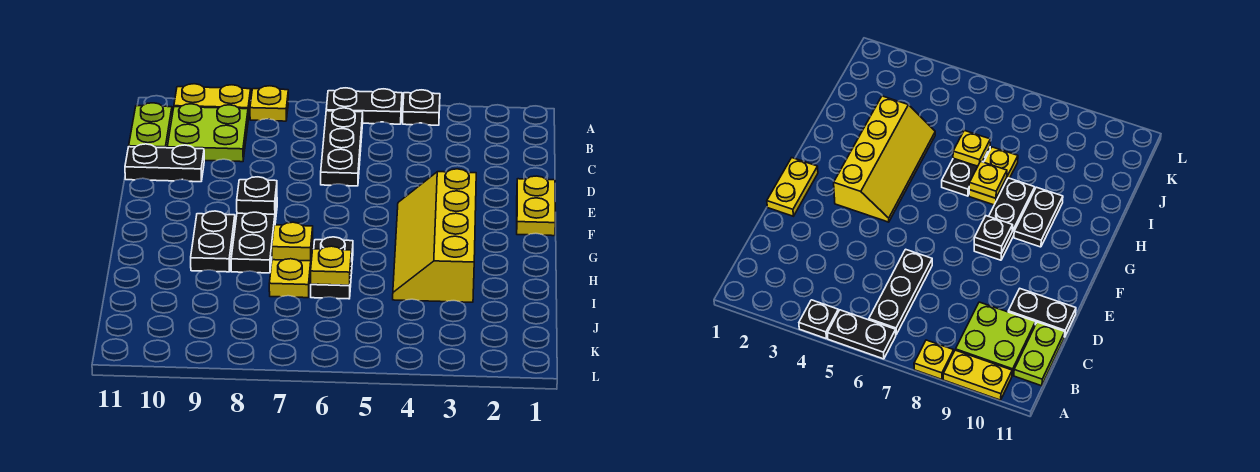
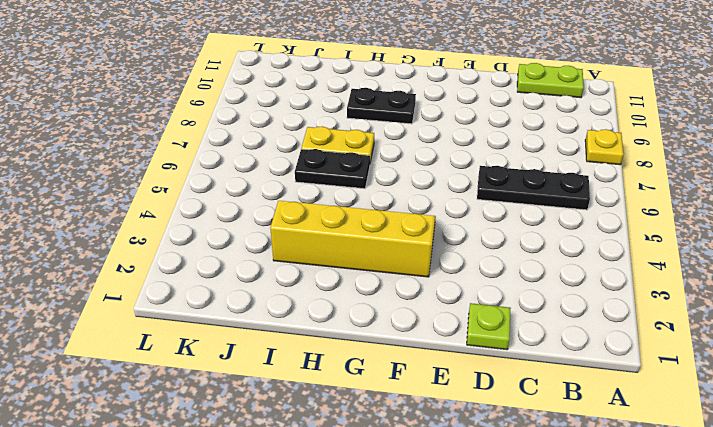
lime plate D1 level 1 -> none
none -> black plate A4 level 1
none -> black plate A5:A6 level 1
none -> yellow plate A9:A10 level 1

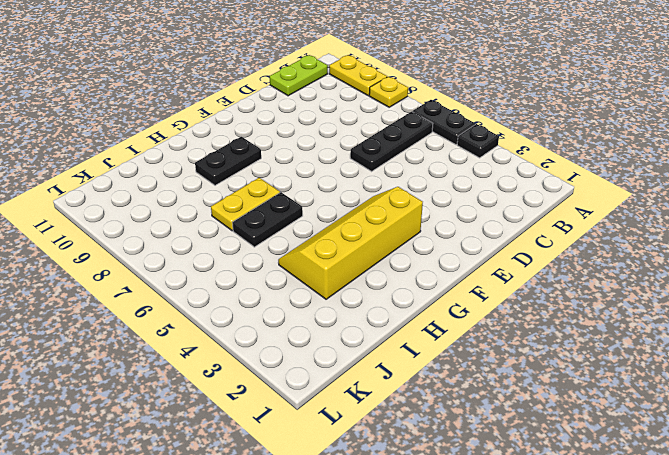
none -> lime plate B9:C10 level 1
none -> black plate D10:D11 level 1
none -> yellow plate E1:F1 level 1

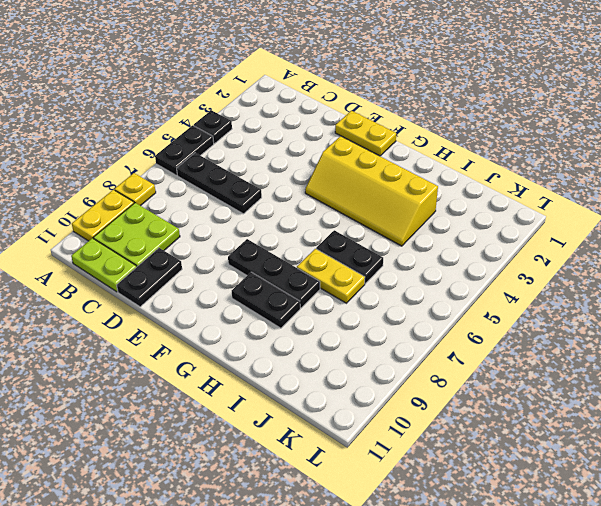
none -> black plate F8 level 2
none -> yellow plate H7 level 2
none -> yellow plate I6 level 2

